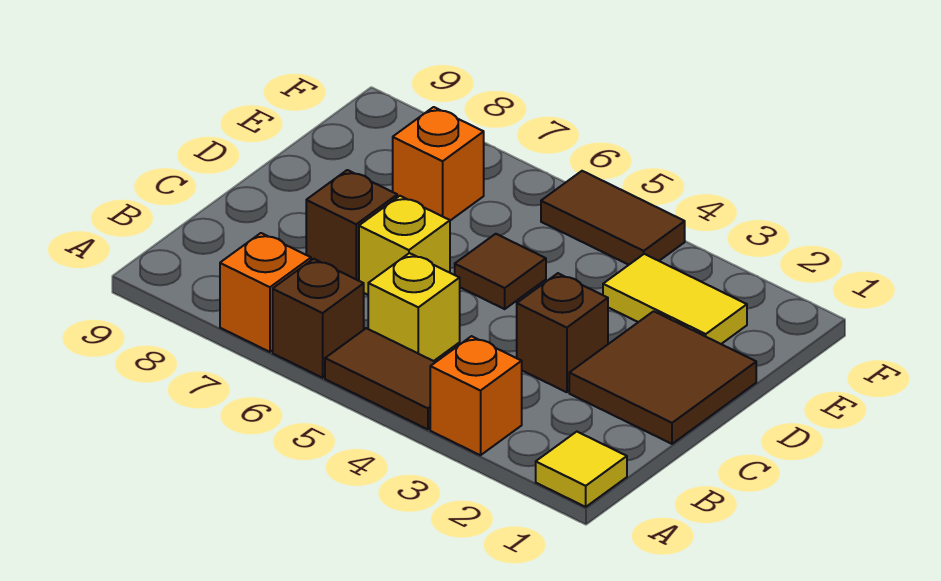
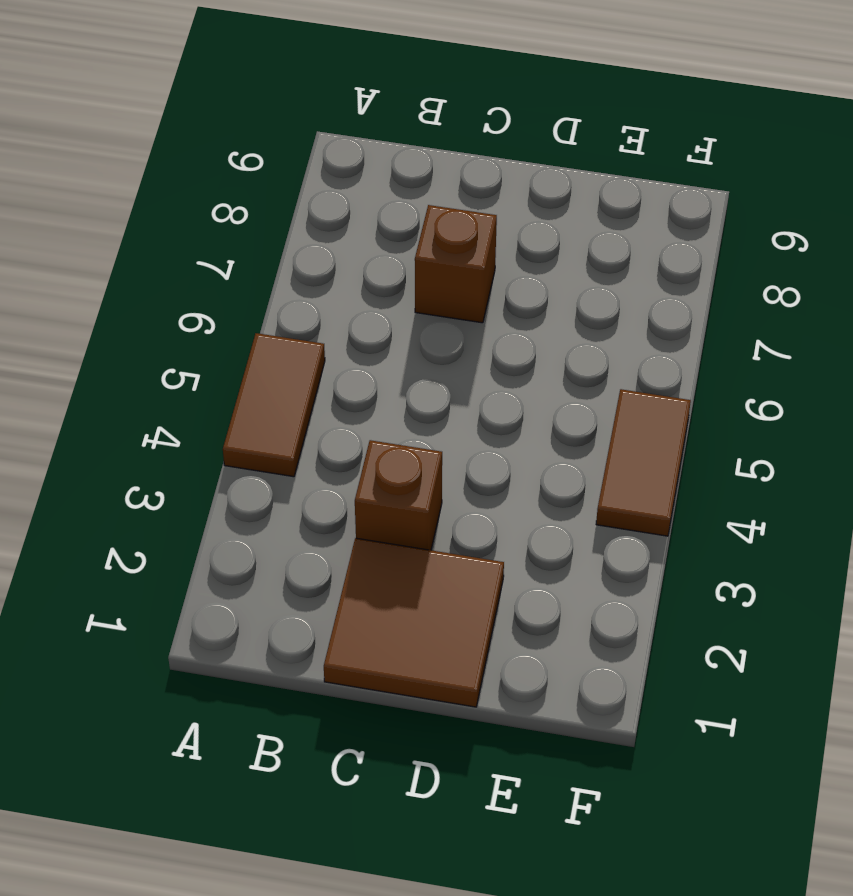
none -> yellow tile A1 level 1
none -> orange brick A3 level 1
none -> brown brick A6 level 1

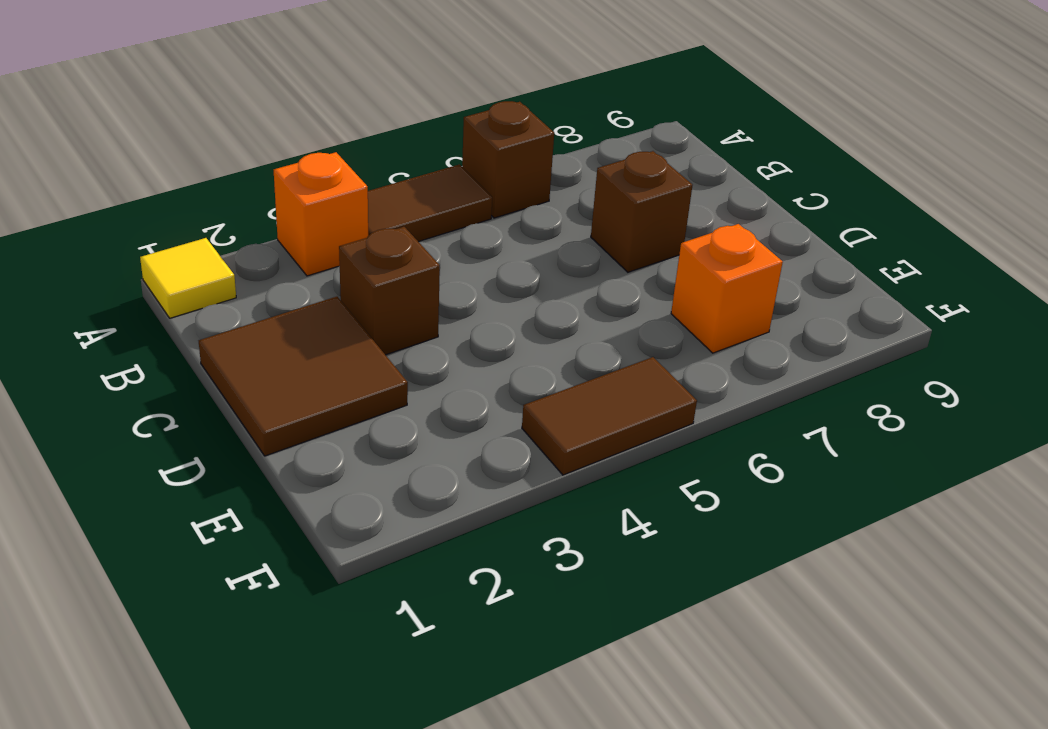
none -> orange brick A7 level 1
none -> yellow brick B5 level 1
none -> yellow brick C6 level 1

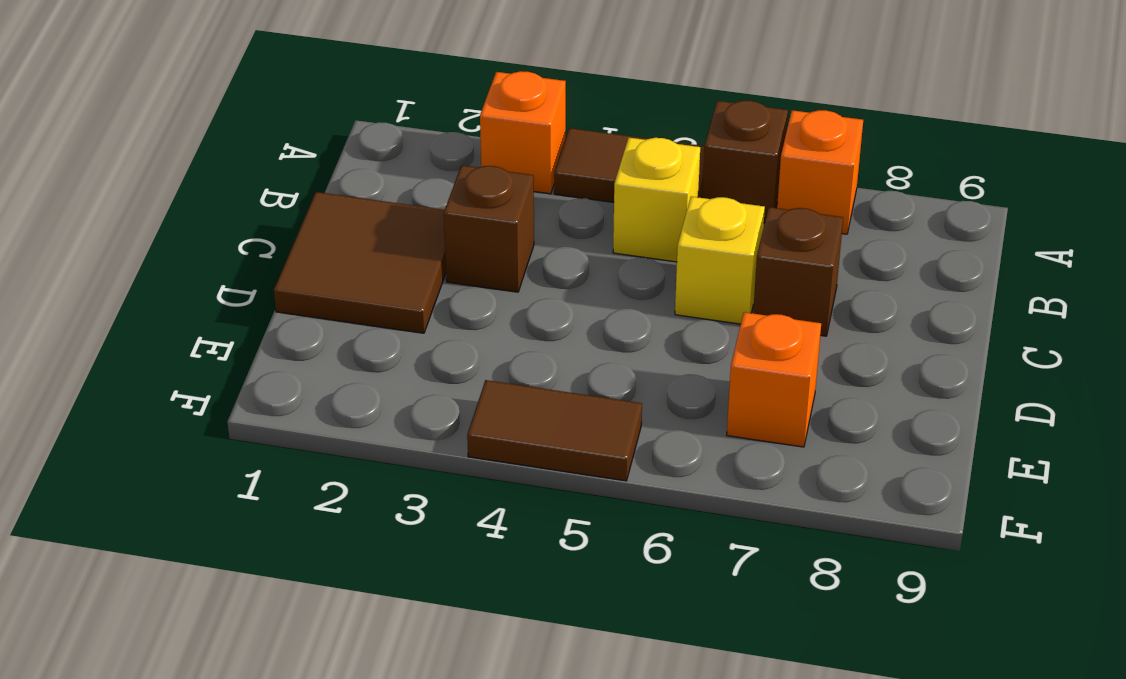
none -> yellow tile A1 level 1
none -> brown tile D5 level 1
none -> yellow tile E2:E3 level 1

